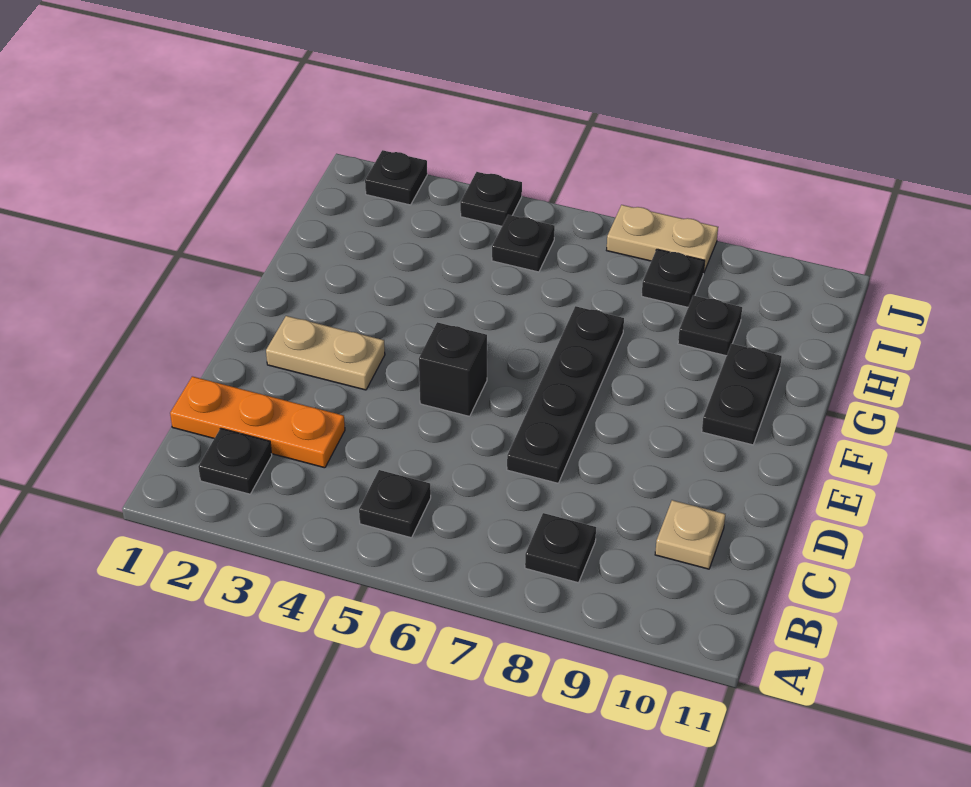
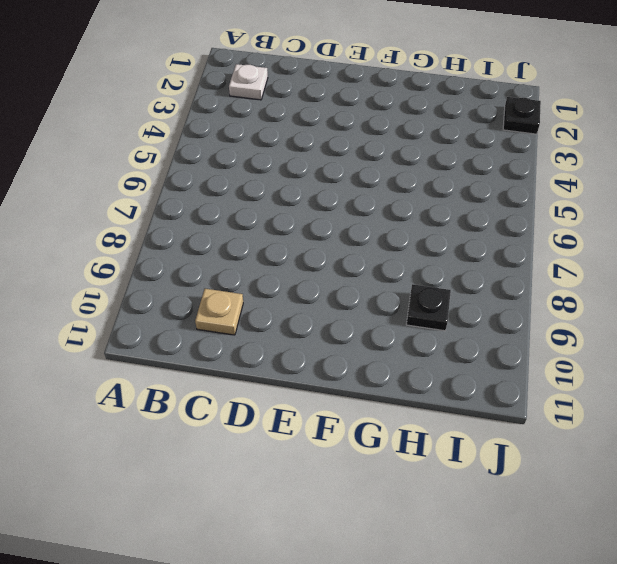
white plate B2 level 1 -> black plate B2 level 1
none -> black plate B5 level 1
none -> black plate B8 level 1
none -> orange plate C1:C3 level 1

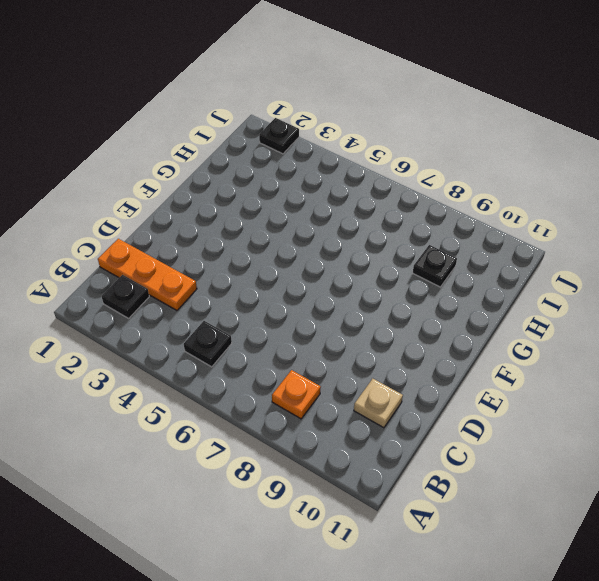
orange plate B8 level 1 -> black plate B8 level 1
none -> black plate D7:G7 level 1
none -> tan plate E2:E3 level 1
none -> black brick E5 level 1

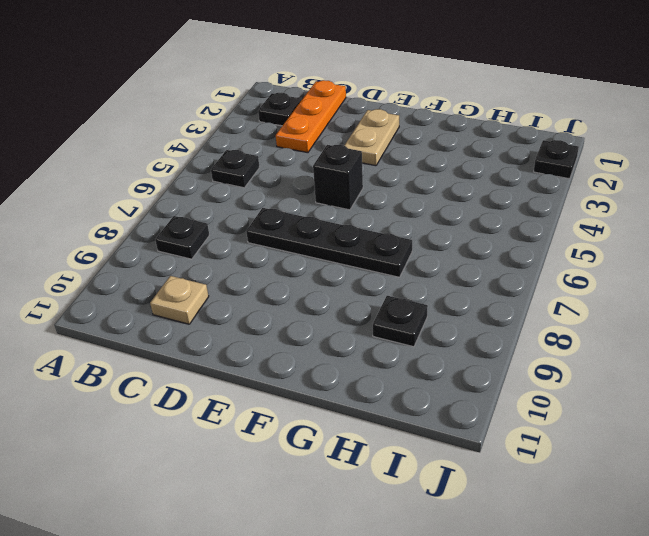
none -> black plate F10:G10 level 1
none -> black plate I5 level 1
none -> black plate I8 level 1

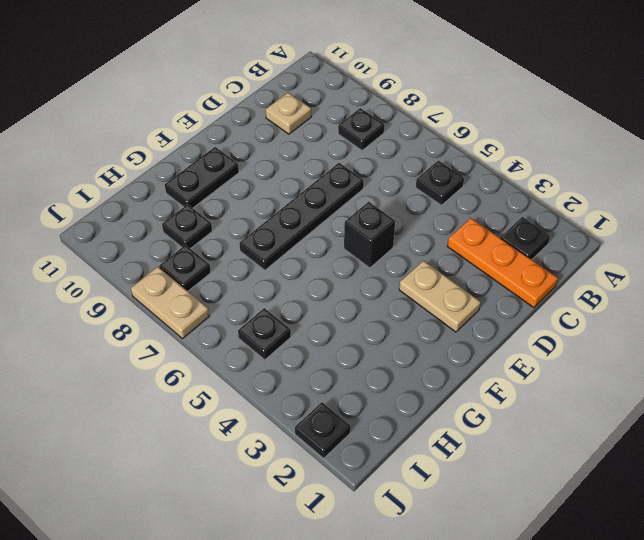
none -> black plate J4 level 1

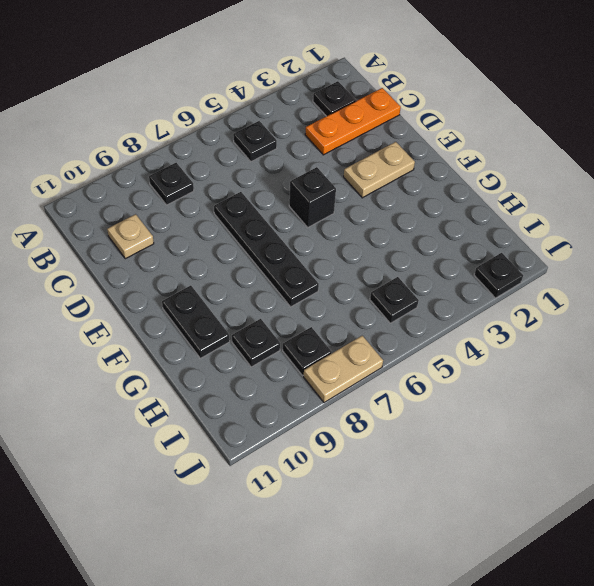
none -> black plate J4 level 1

